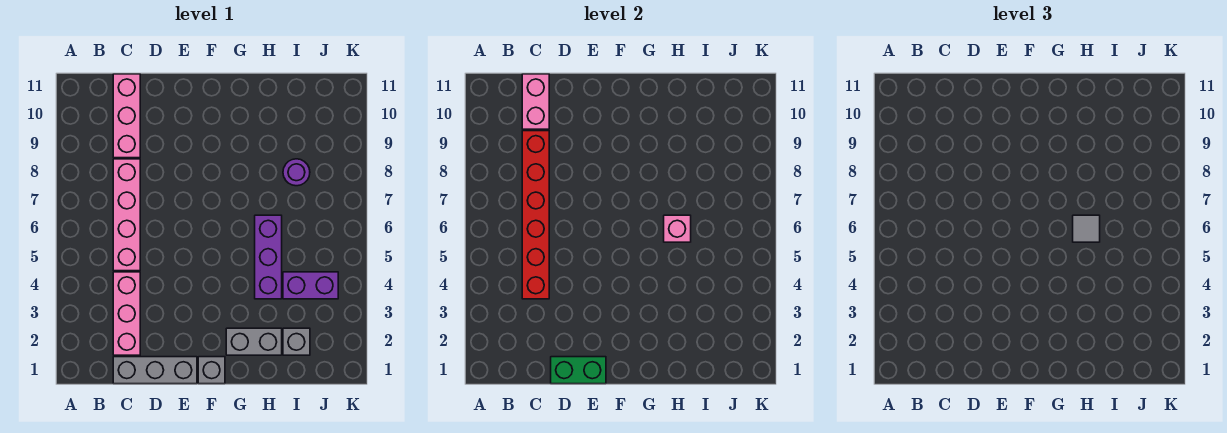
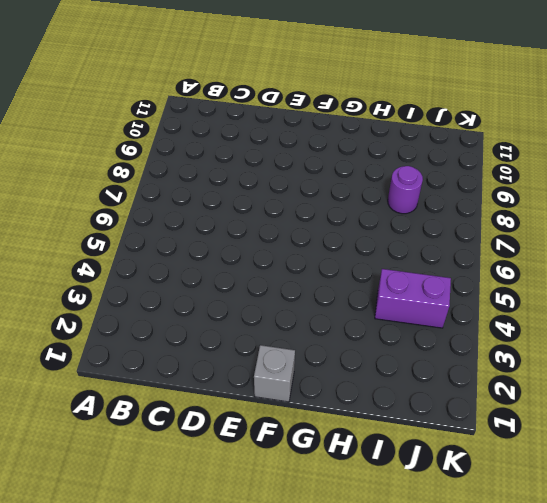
none -> grey brick C1:E1 level 1
none -> pink brick C2:C4 level 1
none -> pink brick C5:C8 level 1

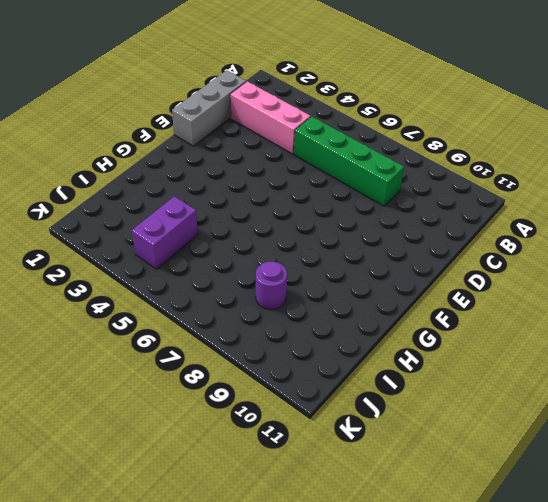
green brick C5:C8 level 1 -> pink brick C5:C8 level 1
none -> pink brick C9:C11 level 1
none -> grey brick F1 level 1
none -> grey brick G2:H2 level 1

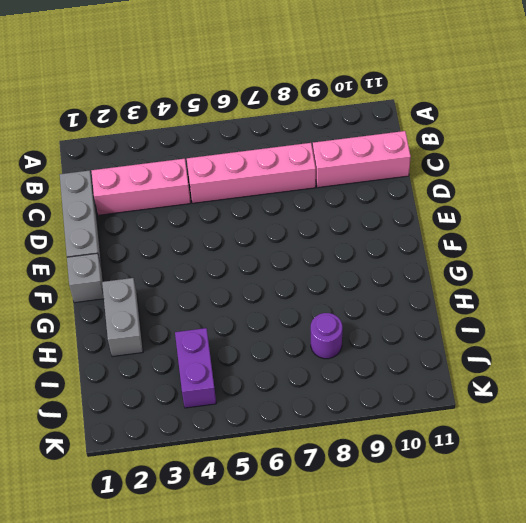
none -> purple brick H4:H6 level 1
none -> grey brick I2 level 1
none -> red brick C4:C9 level 2

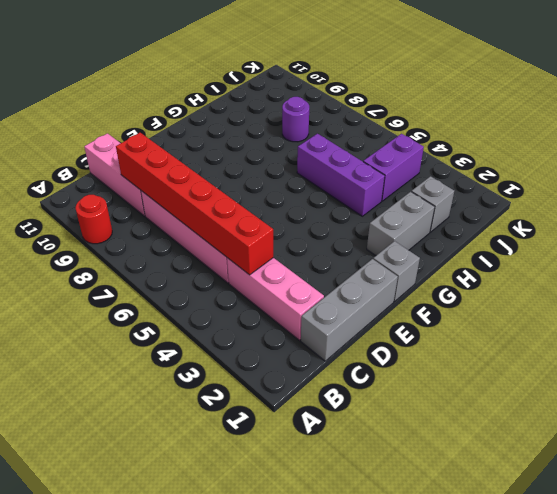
red round brick A9 level 1 -> none
none -> pink brick C10:C11 level 2
none -> green brick D1:E1 level 2
none -> pink brick H6 level 2

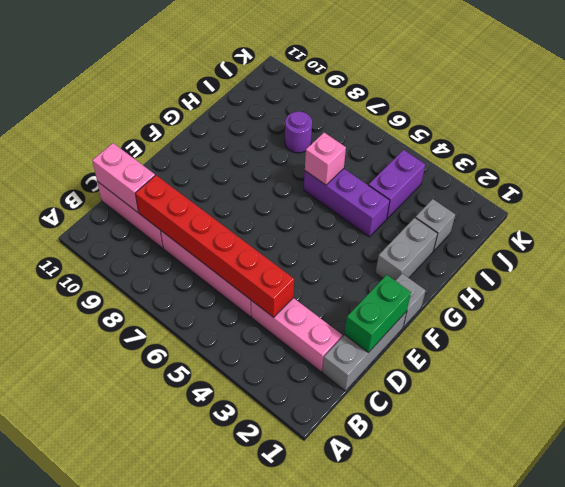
none -> grey tile H6 level 3

